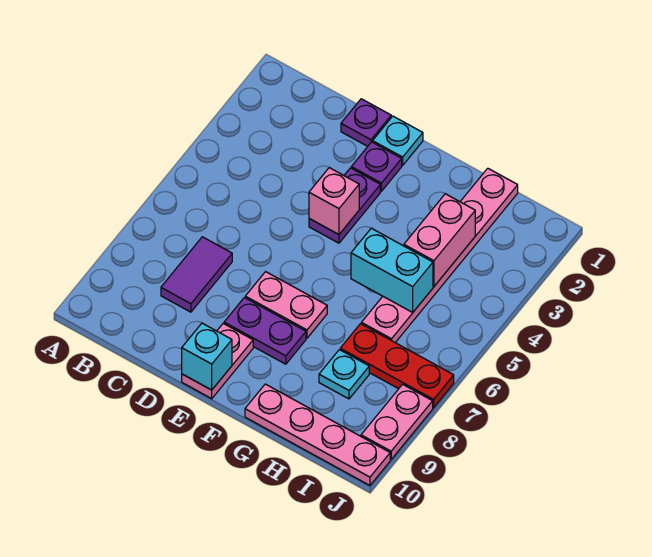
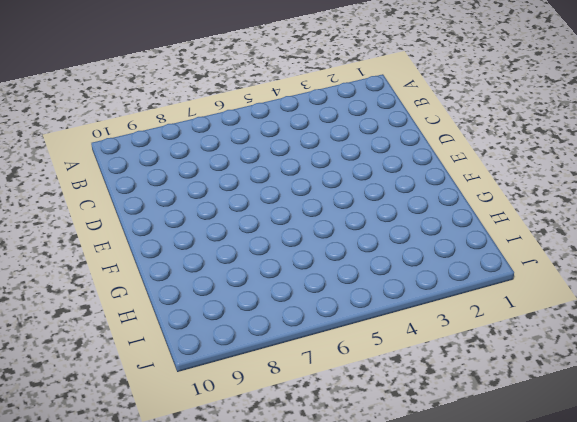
none -> purple tile C7:C8 level 1
none -> purple plate D1 level 1
none -> cyan plate E1 level 1

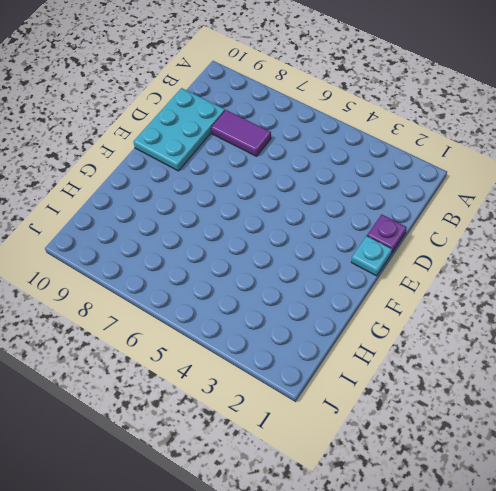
cyan plate C9:E10 level 1 -> pink plate E9:E10 level 1
none -> purple plate E2 level 1
none -> purple plate E3:E4 level 1
none -> pink plate E7:F7 level 1

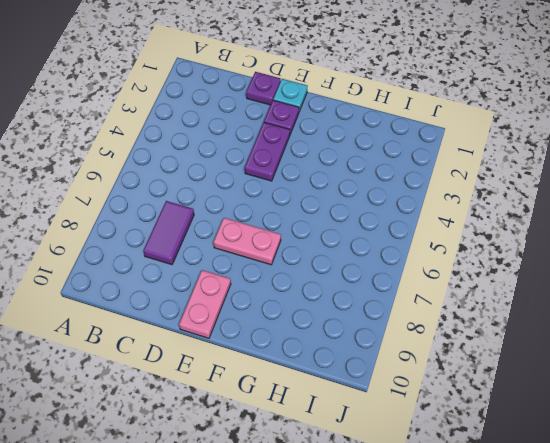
none -> purple plate E8:F8 level 1
none -> pink plate G10:J10 level 1
none -> pink plate H1:H6 level 1

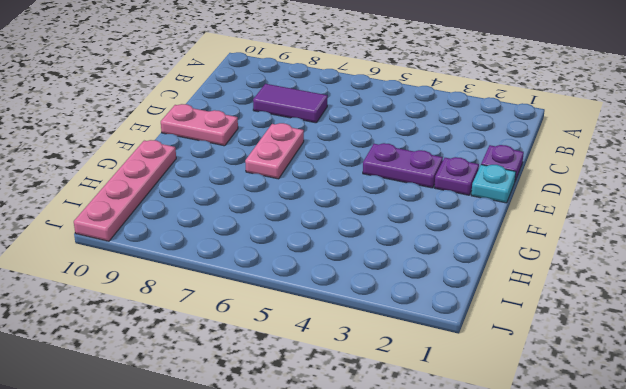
none -> purple plate E8:F8 level 1
none -> pink plate H1:H6 level 1
none -> red plate H7:J7 level 1

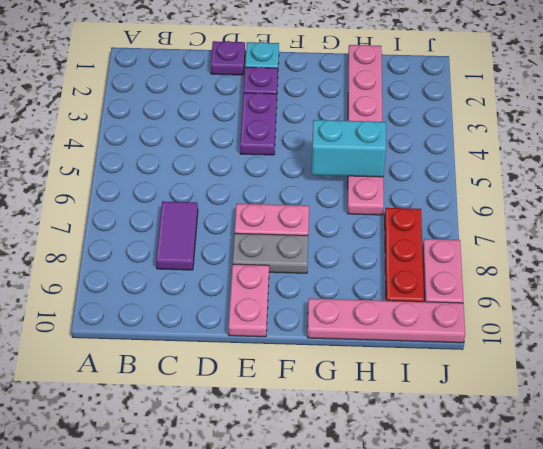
grey plate E8:F8 level 1 -> purple plate E8:F8 level 1
red plate I7:I9 level 1 -> red plate H7:J7 level 1
none -> cyan plate H8 level 1
none -> pink brick E4 level 2
none -> cyan brick E10 level 2

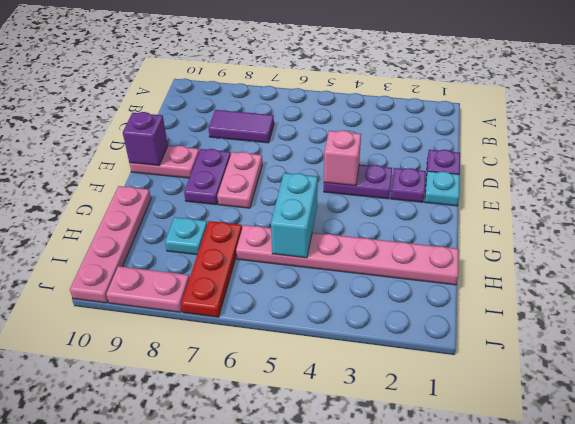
purple brick E10 level 2 -> cyan brick E10 level 2
none -> pink brick H3:H4 level 2

